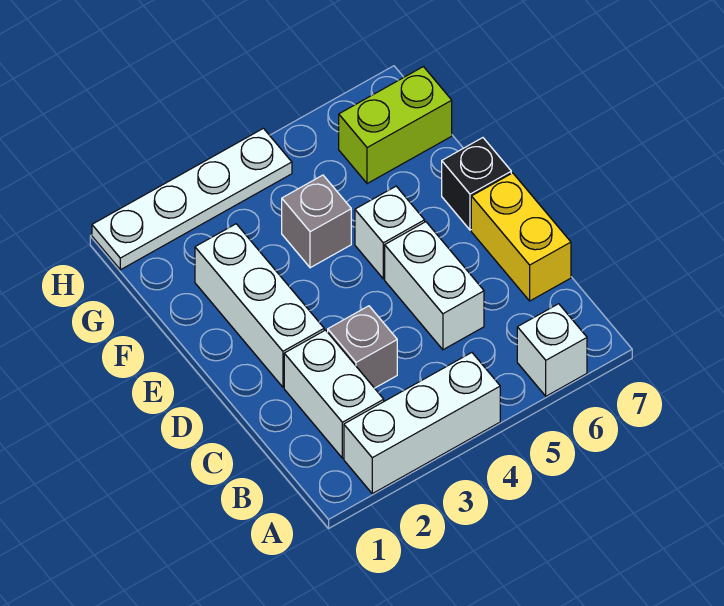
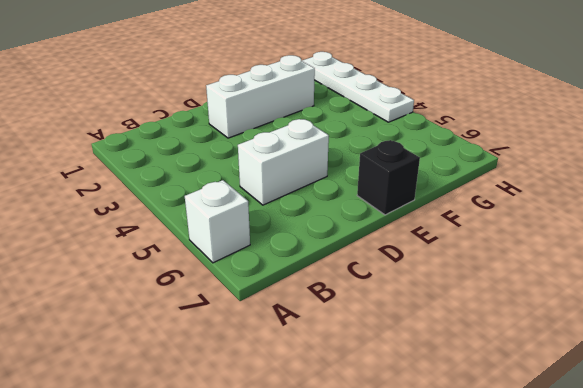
none -> white brick A2:A4 level 1
none -> white brick B2:C2 level 1
none -> grey brick C3 level 1

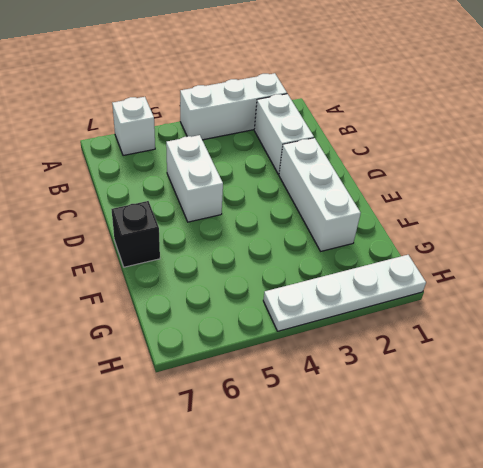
none -> grey brick C3 level 1
none -> yellow brick C7:D7 level 1
none -> white brick E5 level 1

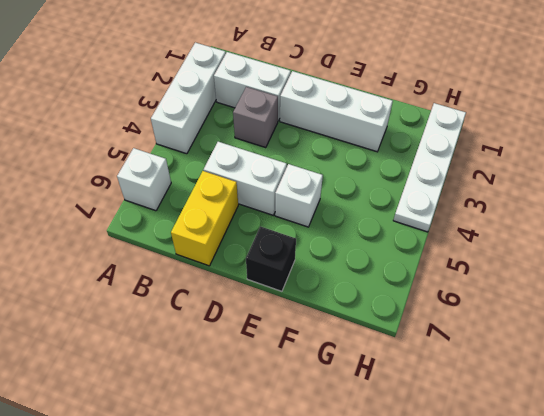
yellow brick C6:C7 level 1 -> yellow brick C7:D7 level 1
none -> grey brick F4 level 1
none -> lime brick G6:G7 level 1

